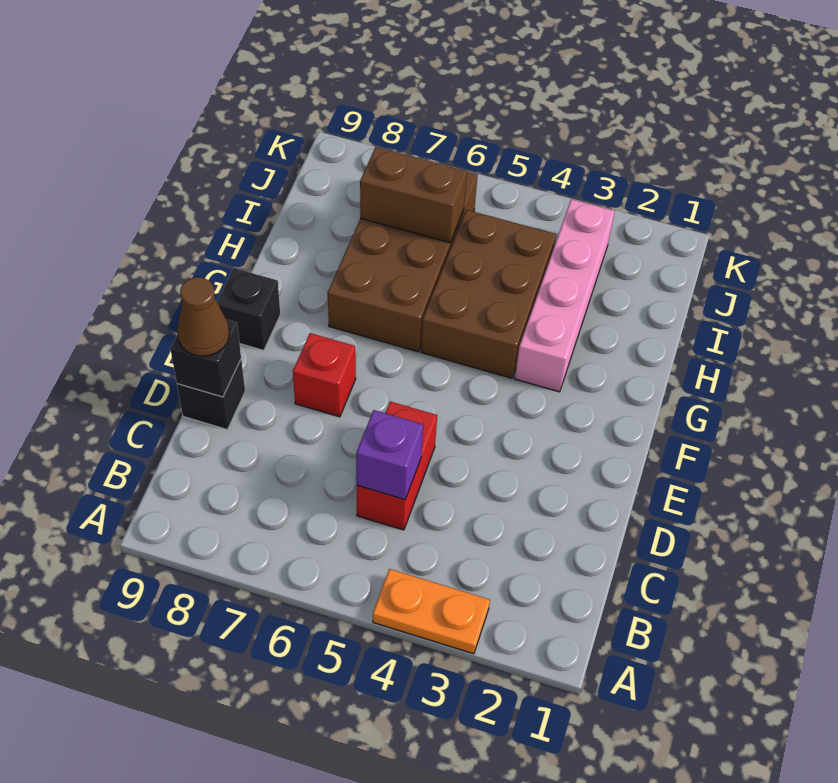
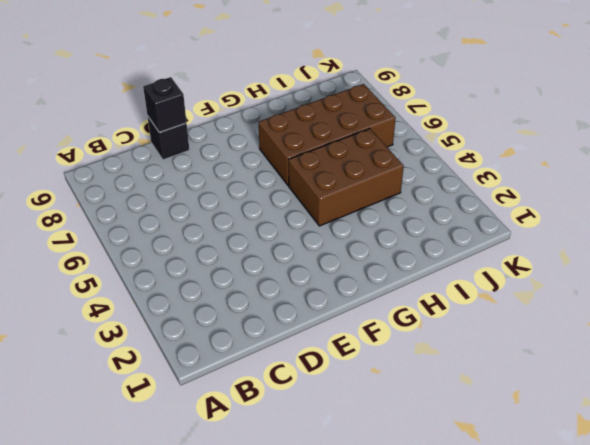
none -> orange plate A3:A4 level 1
none -> red brick C5:D5 level 1
none -> red brick E7 level 1

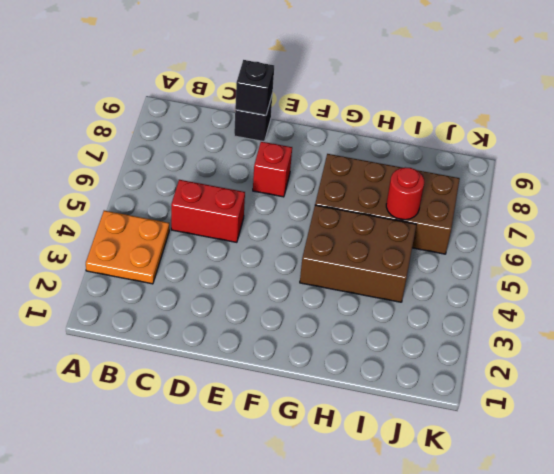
orange plate A3:B4 level 1 -> orange plate A3:A4 level 1
red round brick I6 level 2 -> brown brick I6:I7 level 2
none -> black brick F9 level 1
none -> pink brick G3:J3 level 1
none -> purple brick C5 level 2

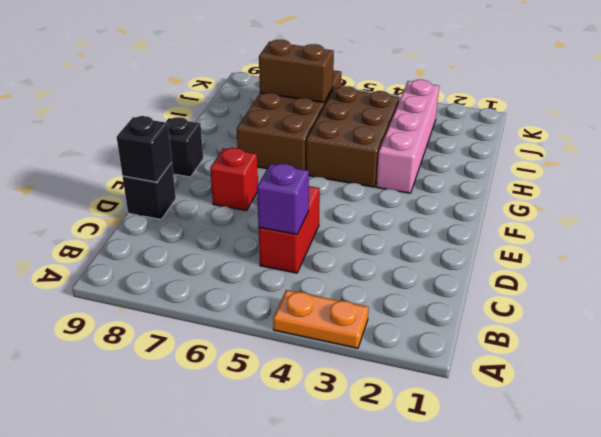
none -> brown cone D9 level 3

